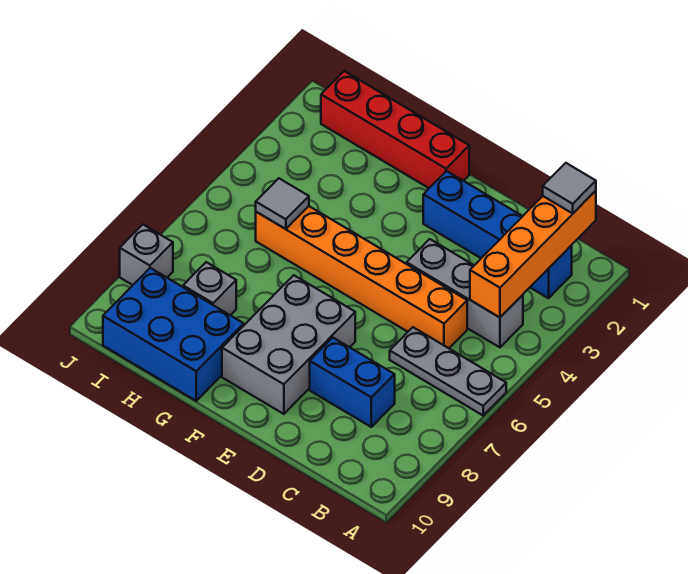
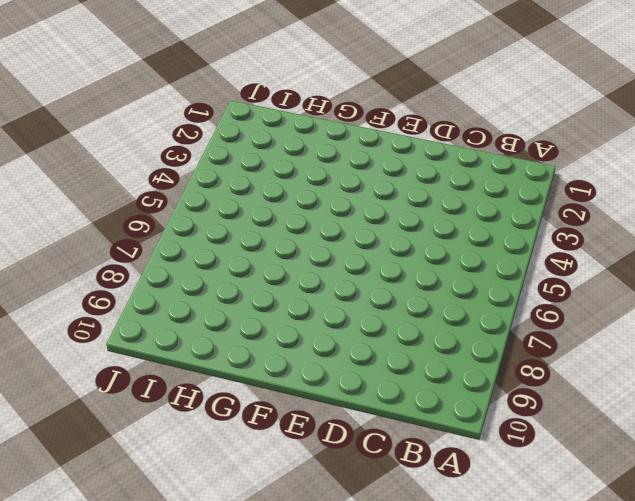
none -> grey plate A6:C6 level 1
none -> blue brick B2:E2 level 1
none -> grey brick B4:D4 level 1

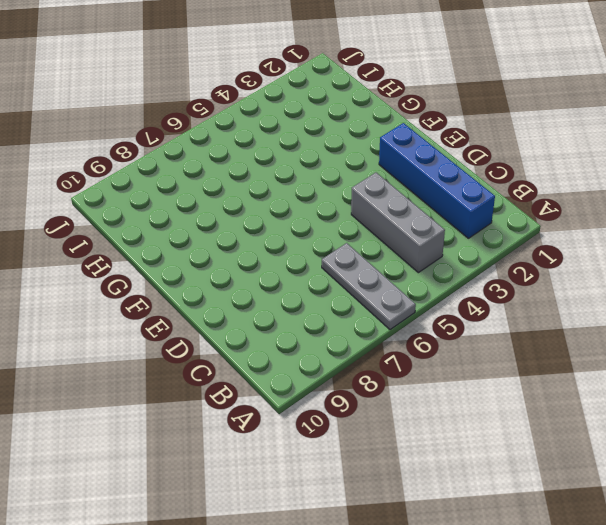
none -> orange brick C5:H5 level 1
none -> blue brick C8:D8 level 1
none -> grey brick E7:F9 level 1

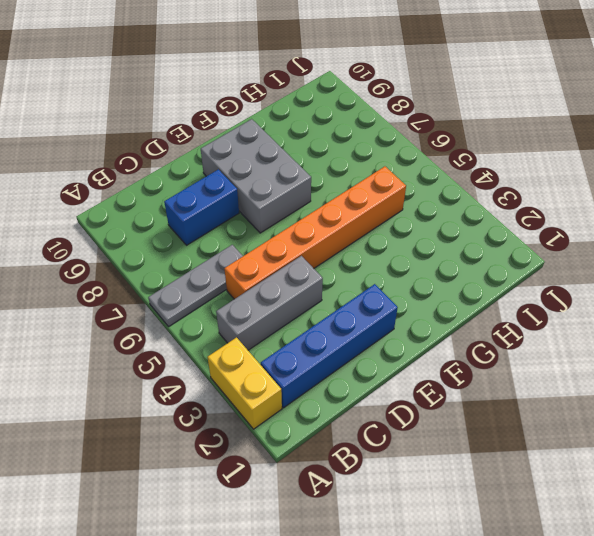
yellow brick A2:A3 level 1 -> none
none -> red brick F1:I1 level 1
none -> blue brick G9:I10 level 1
none -> grey brick H8 level 1

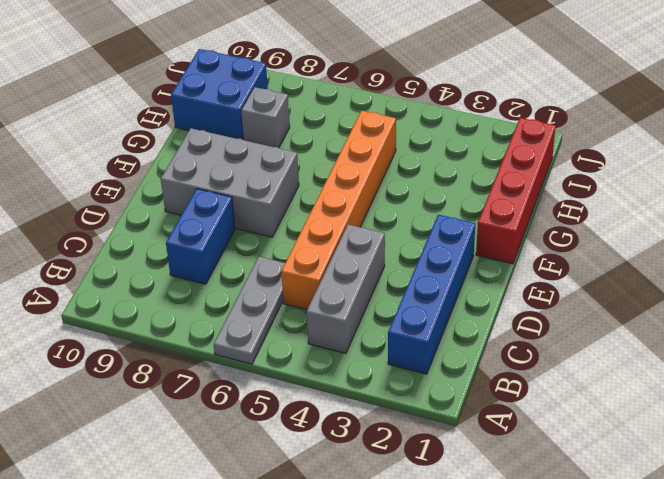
blue brick H9:I10 level 1 -> blue brick G9:I10 level 1
none -> grey brick J8 level 1
none -> orange brick B1:B4 level 2
none -> grey tile H5 level 2

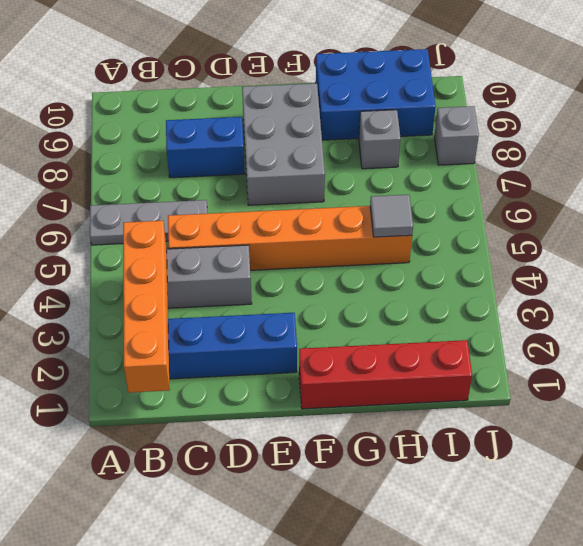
none -> grey tile B1 level 3

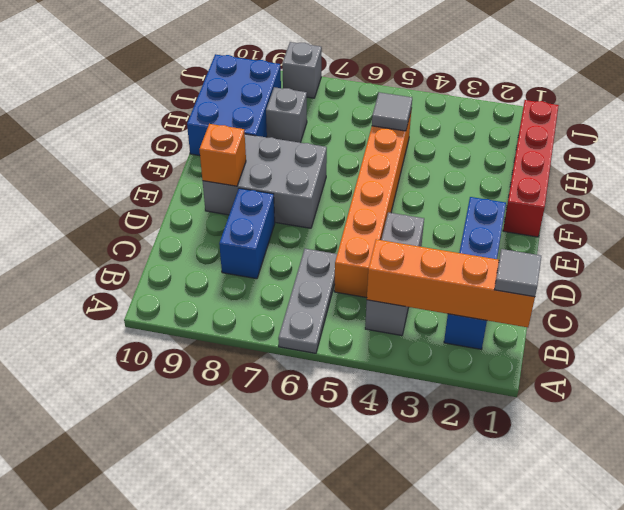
orange brick E9 level 2 -> none

